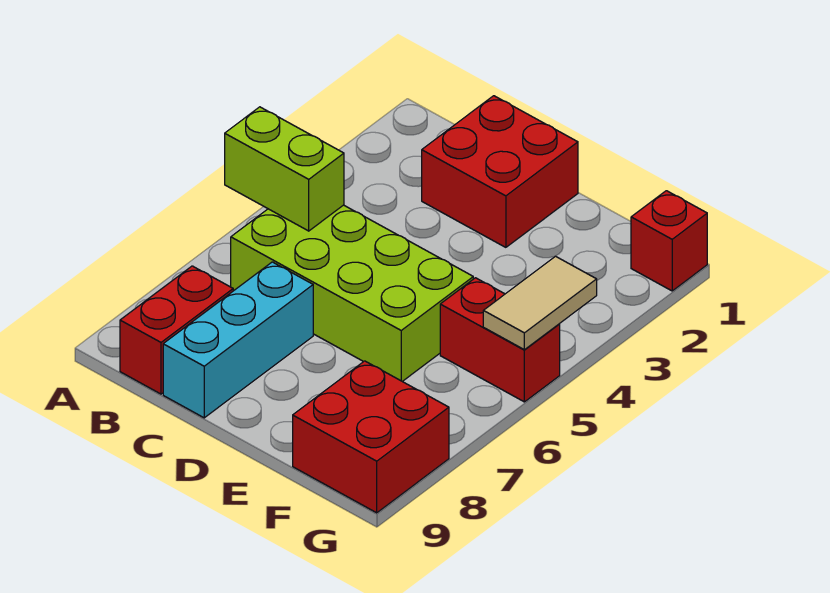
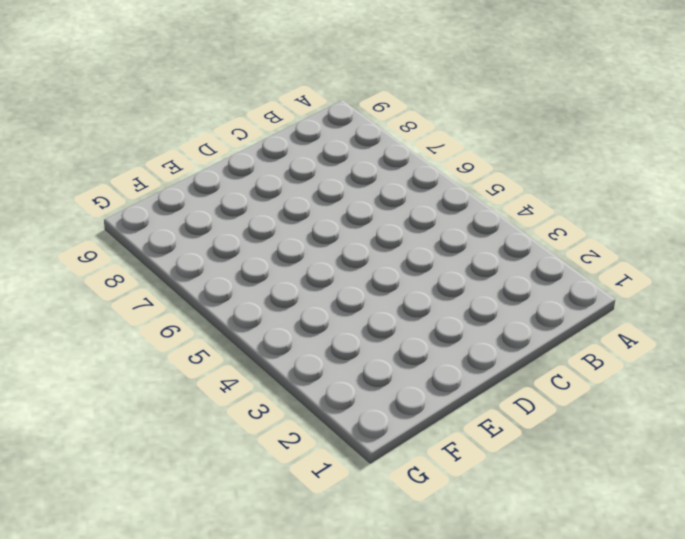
none -> lime brick B5:E6 level 1
none -> red brick B8:B9 level 1

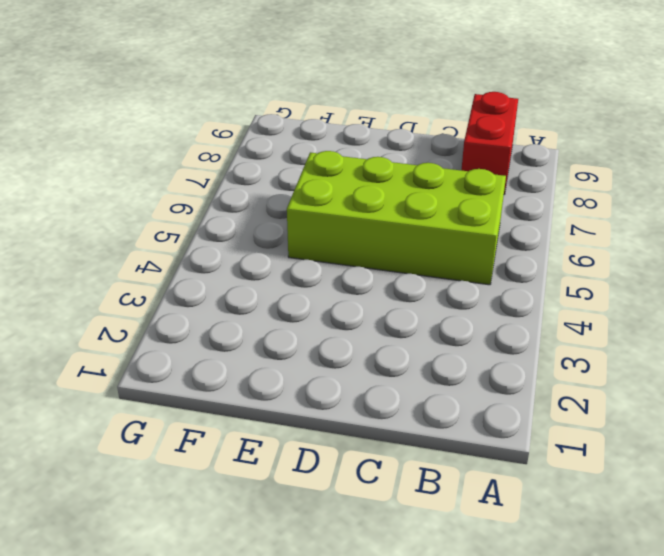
none -> red brick C1:D2 level 1
none -> cyan brick C7:C9 level 1

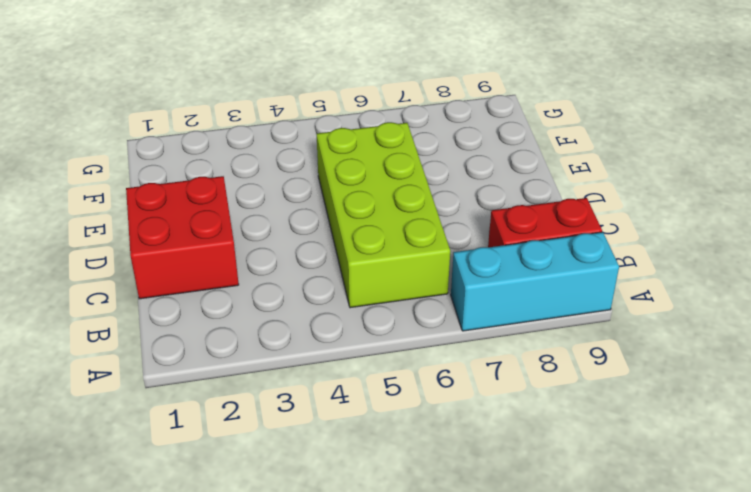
cyan brick A7:A9 level 1 -> cyan brick C7:C9 level 1
none -> red brick F5:G5 level 1
none -> red brick F8:G9 level 1

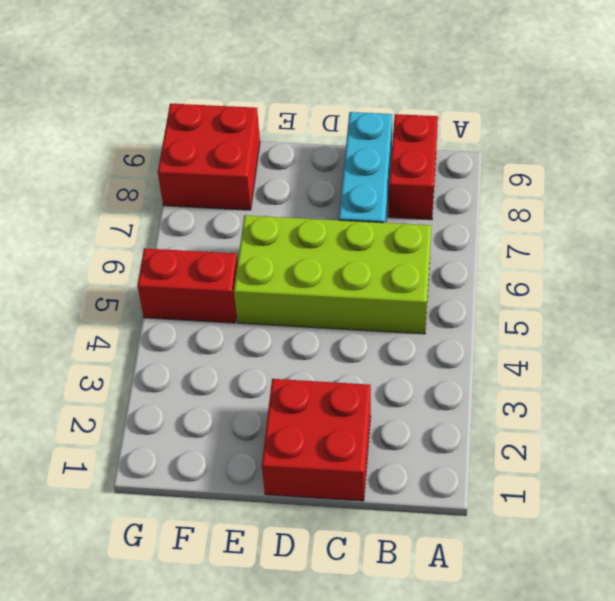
none -> red brick G1 level 1
none -> lime brick A5:B5 level 2

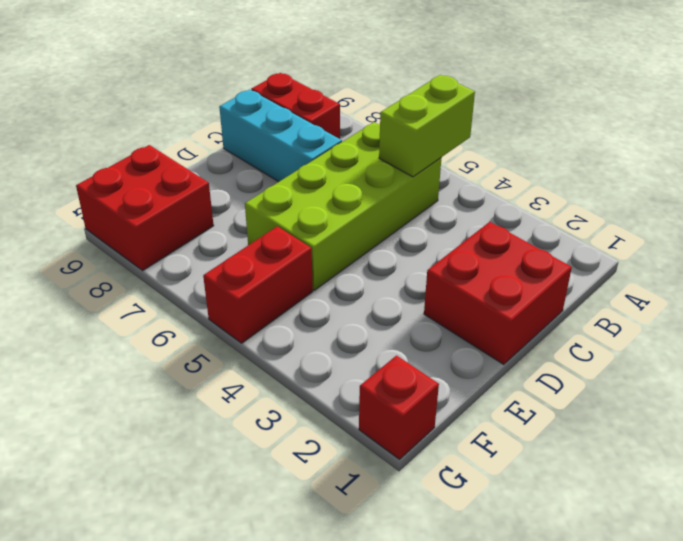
none -> tan tile G4:G5 level 2

